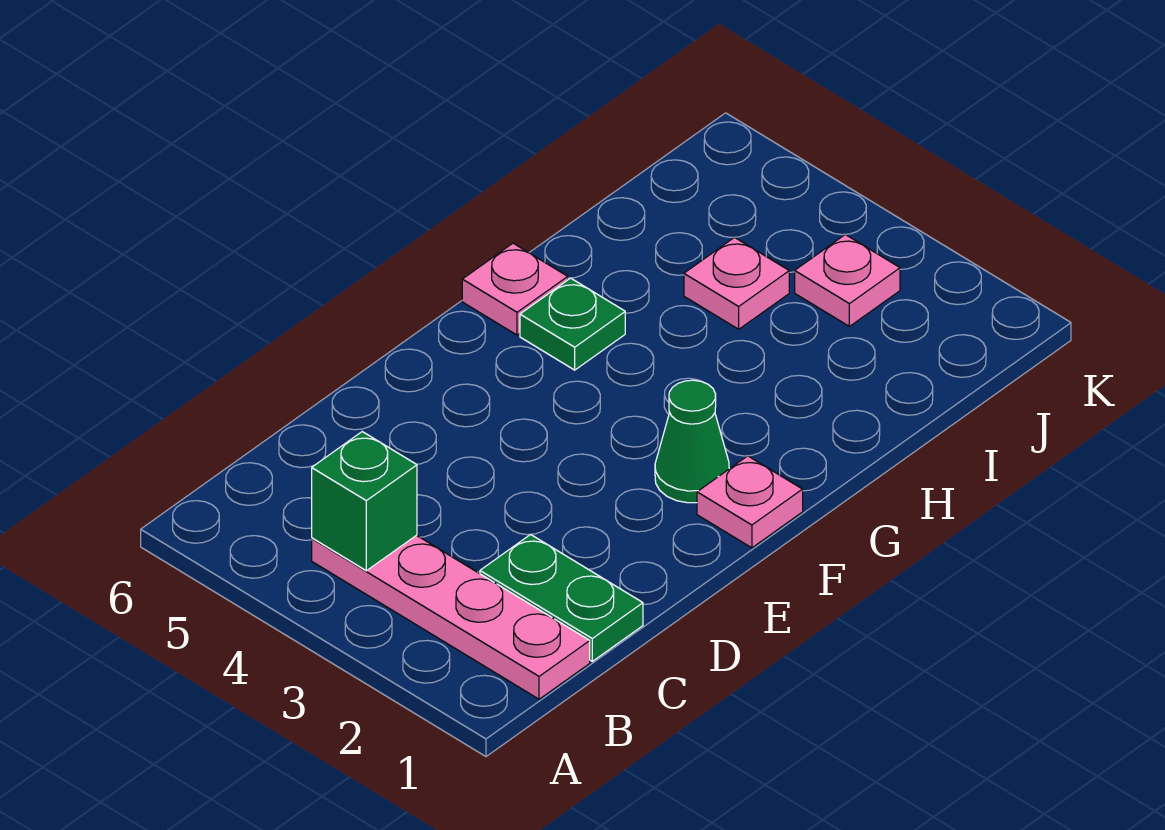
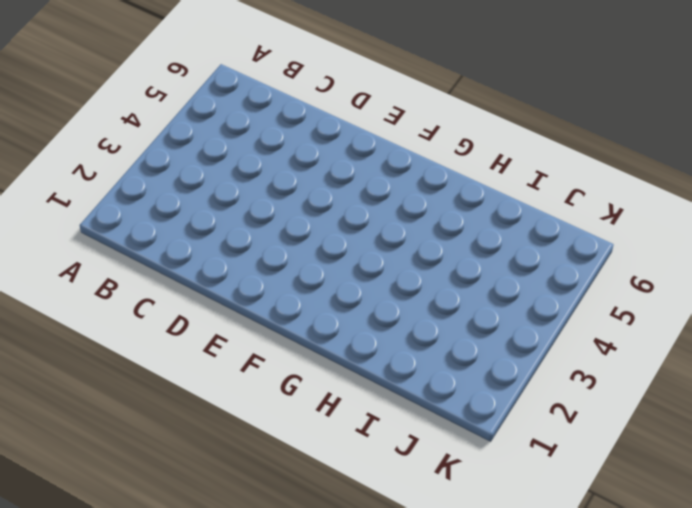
none -> pink plate B1:B4 level 1
none -> green plate C1:C2 level 1

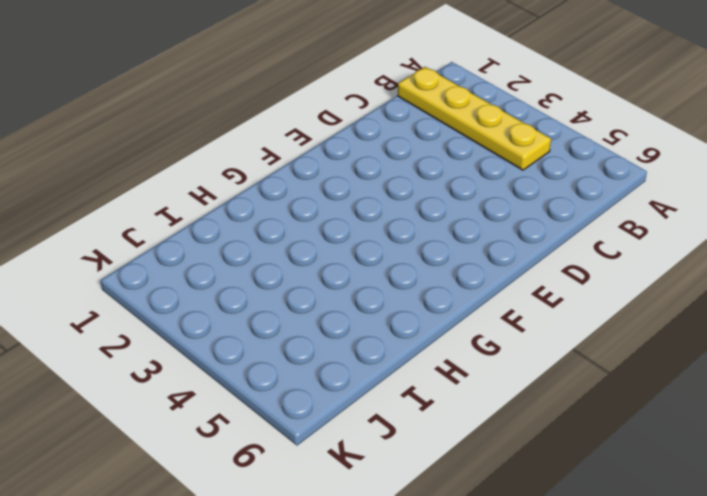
yellow plate B1:B4 level 1 -> pink plate B1:B4 level 1
none -> green plate C1:C2 level 1
none -> pink plate F1 level 1

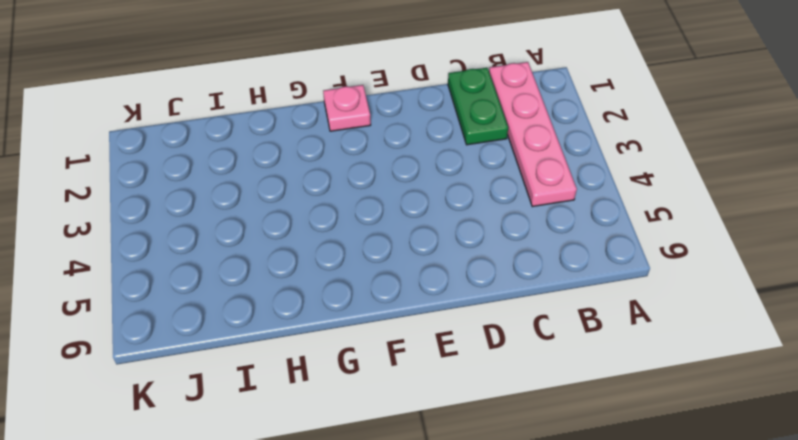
none -> green cone F2 level 1
none -> green plate G5 level 1

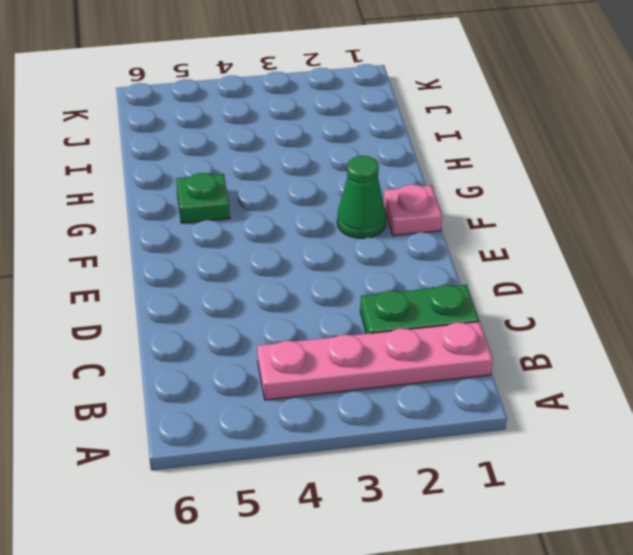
none -> pink plate G6 level 1
none -> pink plate I4 level 1

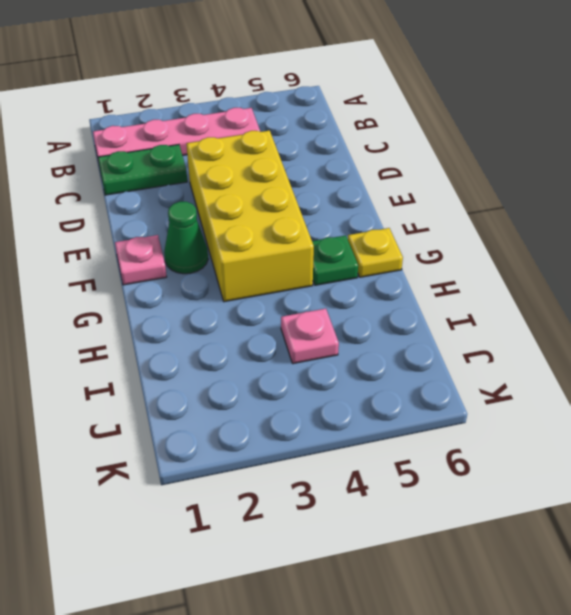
yellow brick D3:G4 level 1 -> none
yellow plate G6 level 1 -> pink plate G6 level 1
none -> pink plate J3 level 1
none -> green brick B4 level 2

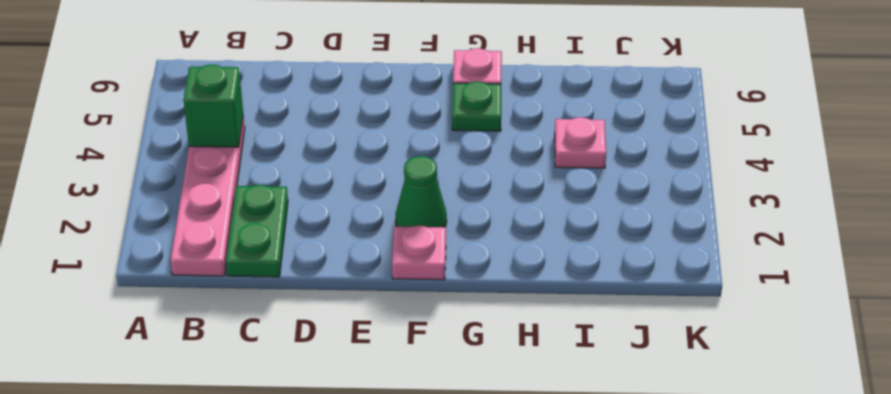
none -> pink plate J3 level 1

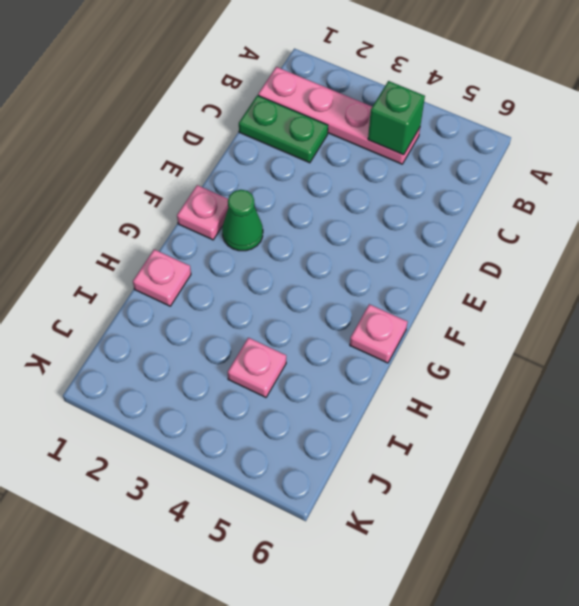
pink plate H1 level 1 -> pink plate J3 level 1
none -> green plate G5 level 1

